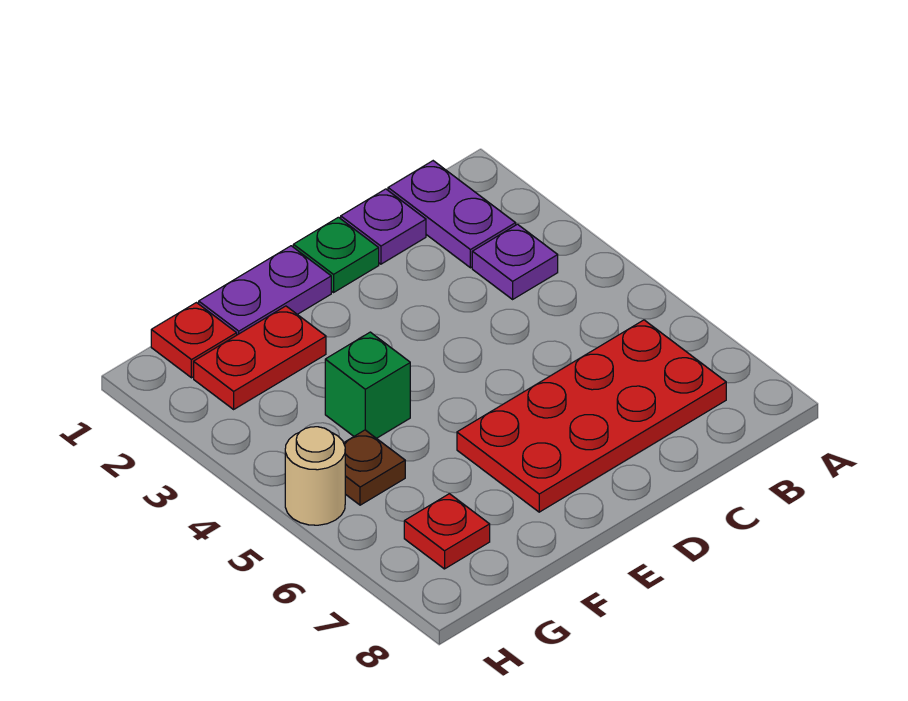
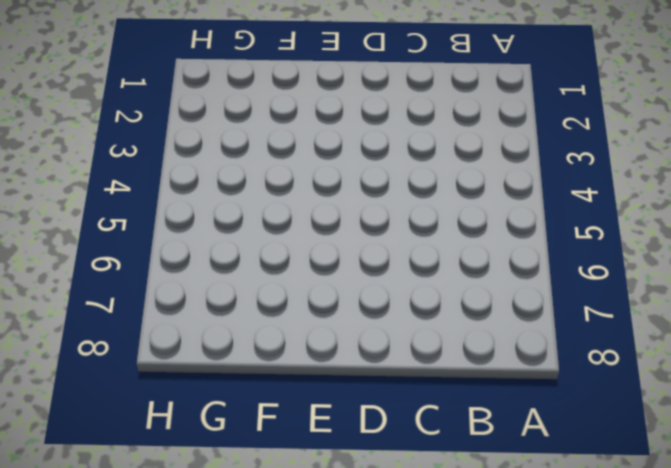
none -> purple plate B1:B2 level 1
none -> purple plate B3 level 1
none -> red plate B6:E7 level 1

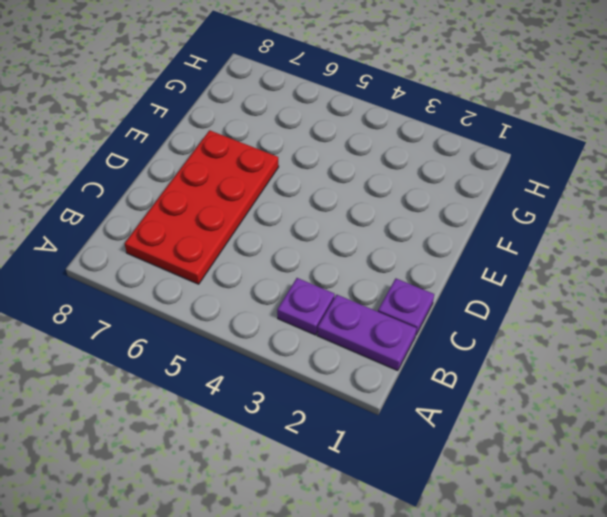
none -> green plate D1 level 1
none -> purple plate E1:F1 level 1
none -> red plate F2:G2 level 1

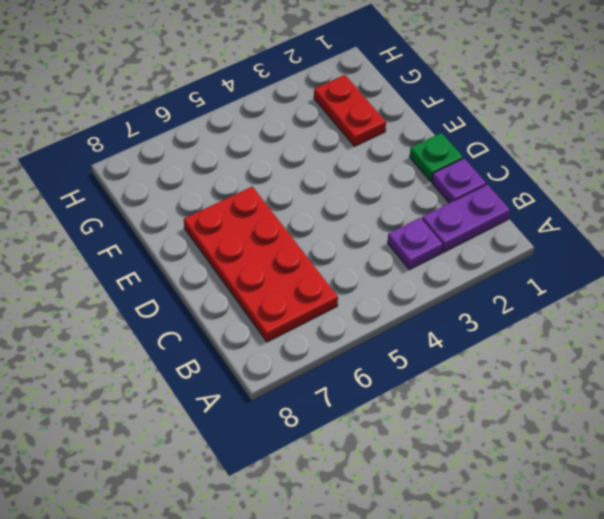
none -> purple plate E1:F1 level 1
none -> green brick F4 level 1
none -> red plate G1 level 1

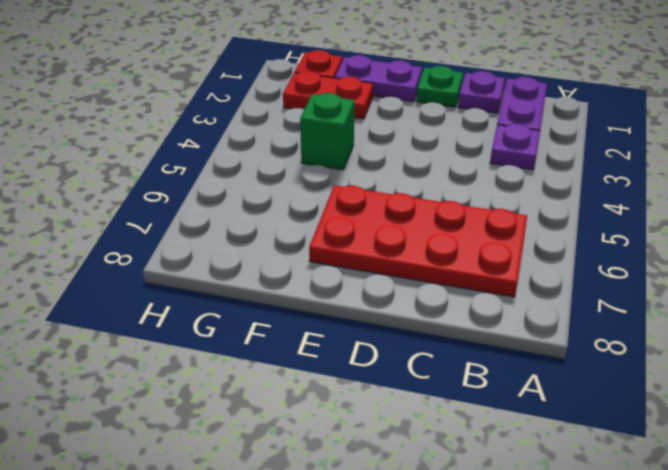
none -> brown plate G5 level 1
none -> red plate G7 level 1
none -> tan round brick H5 level 1

